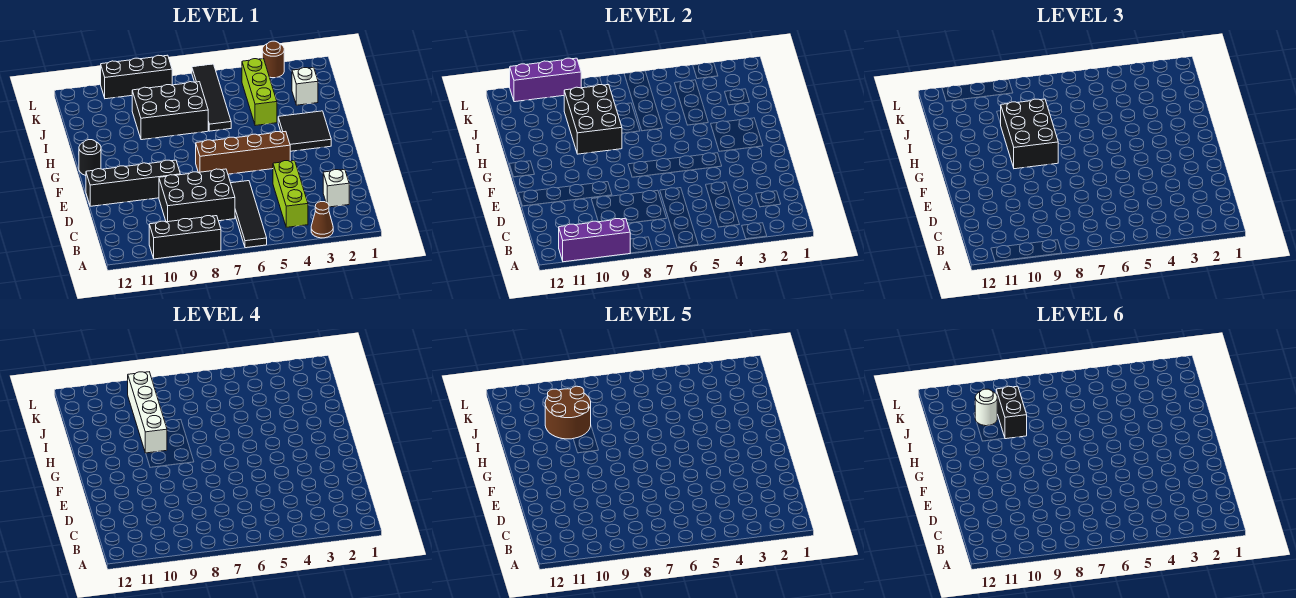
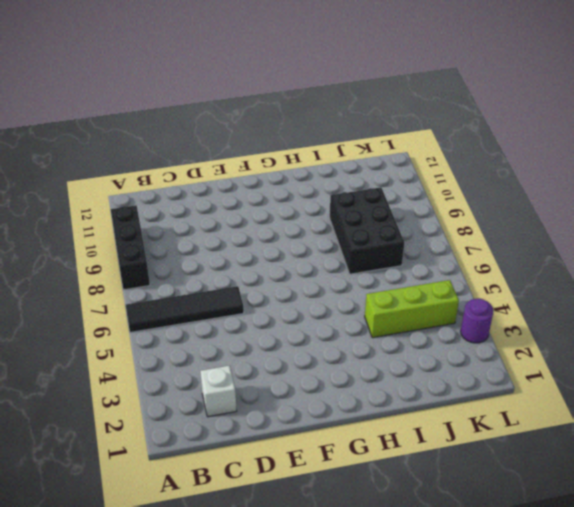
purple round brick L3 level 1 -> brown round brick L3 level 1
none -> brown cone A3 level 1
none -> lime brick B4:D4 level 1
none -> black brick C7:D9 level 1

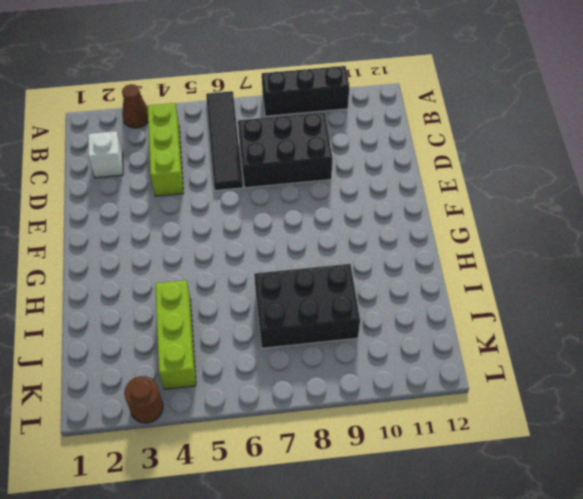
none -> black brick E9:E12 level 1
none -> brown brick F4:F7 level 1
none -> black tile G2:H3 level 1

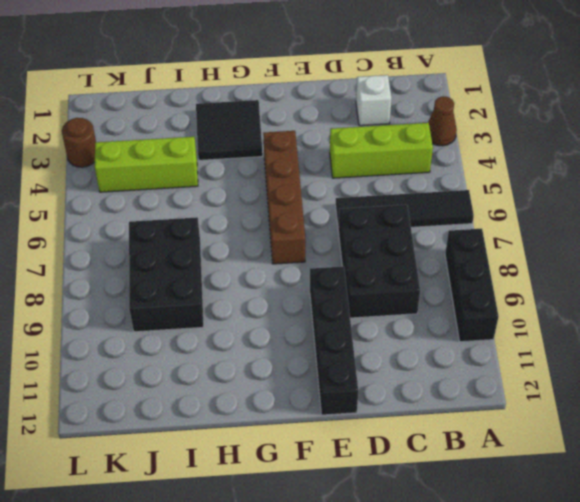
none -> black round brick G12 level 1
none -> black tile I6:L6 level 1
none -> white brick J2 level 1

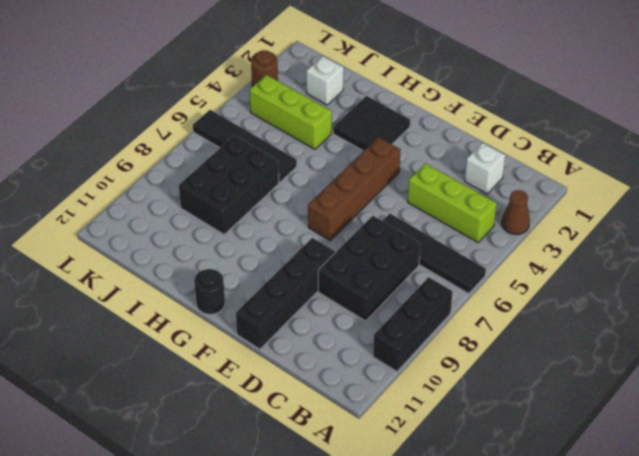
none -> black brick L8:L10 level 1
none -> purple brick A9:A11 level 2
none -> black brick H8:J9 level 2

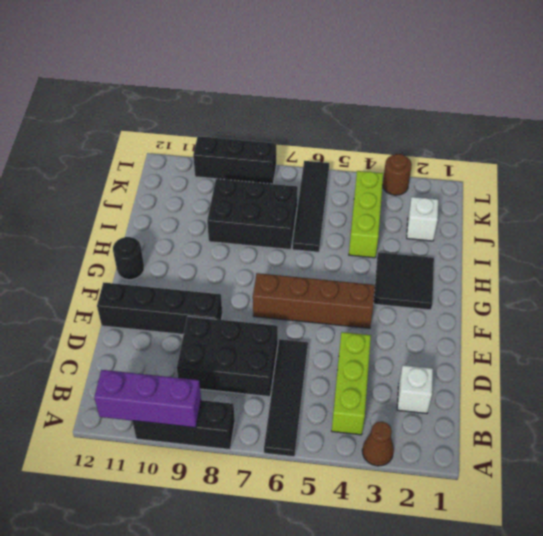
none -> black brick H8:J9 level 2
none -> purple brick L9:L11 level 2
none -> black brick G8:I9 level 3

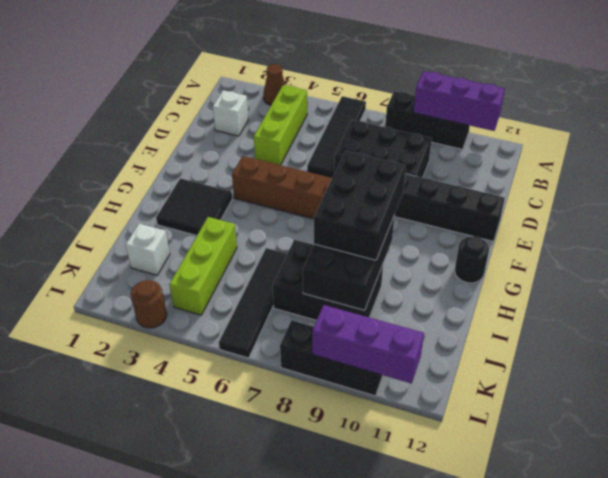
none -> white brick H9:K9 level 4
none -> brown round brick I9:J10 level 5
none -> black brick I9:J9 level 6

